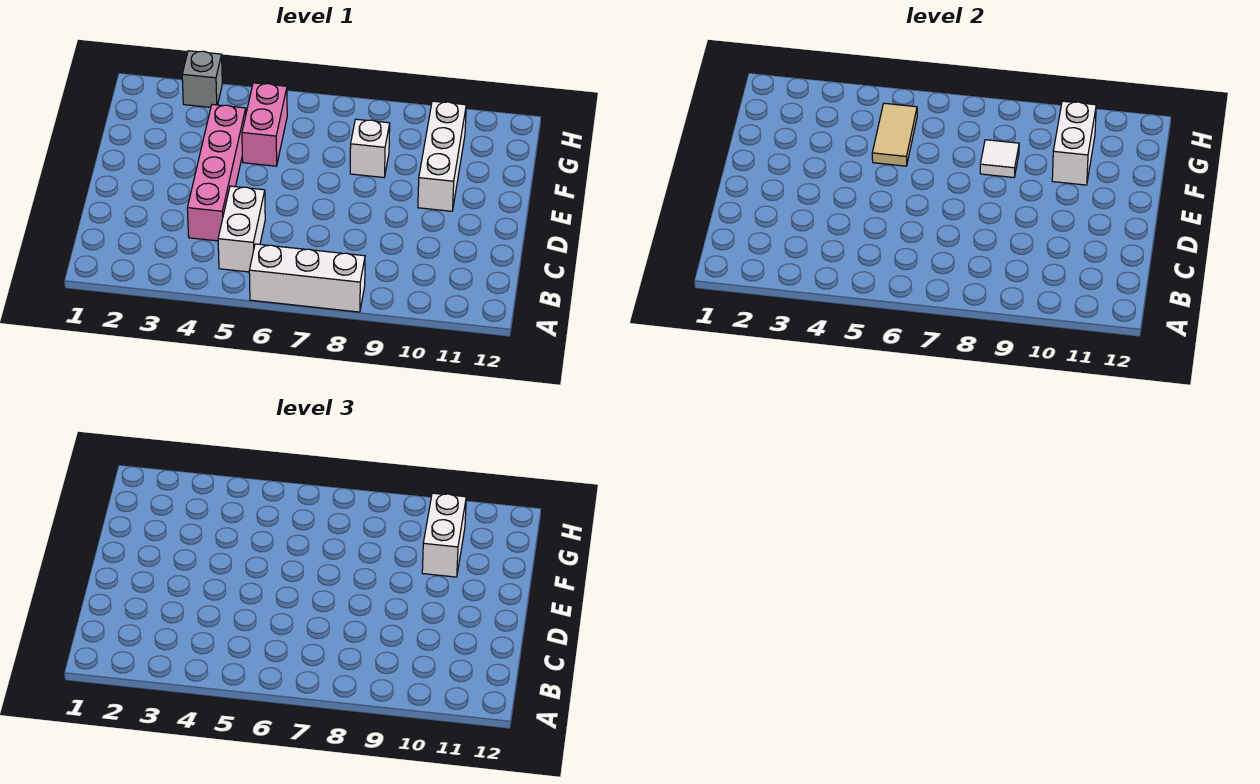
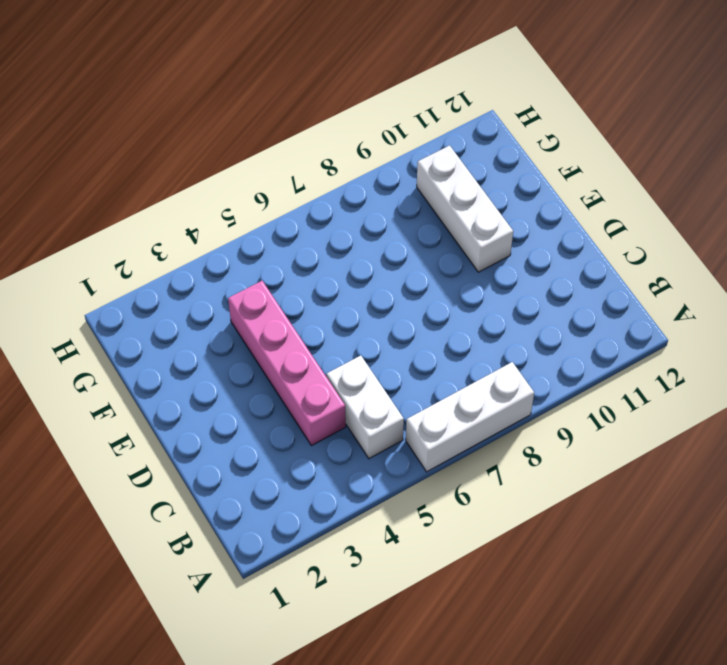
none -> pink brick F5:G5 level 1
none -> white brick F8 level 1

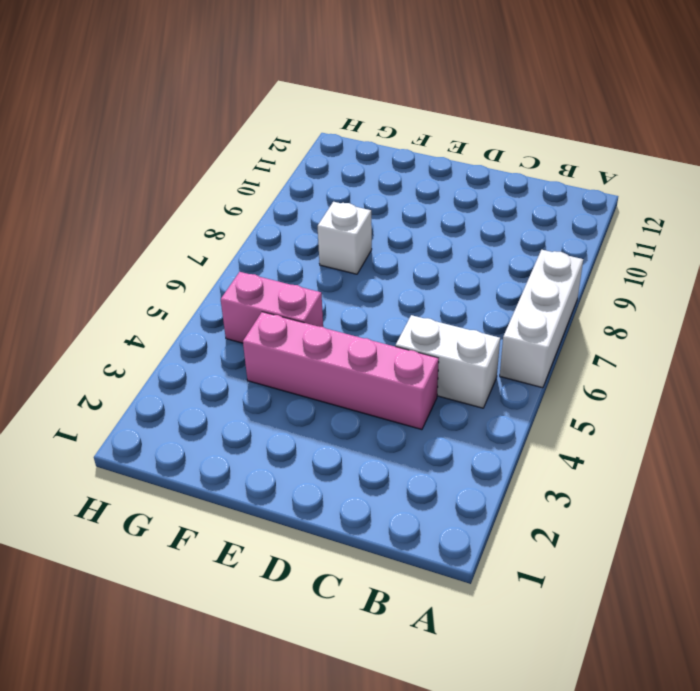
none -> white brick E10:G10 level 1
none -> grey brick H3 level 1

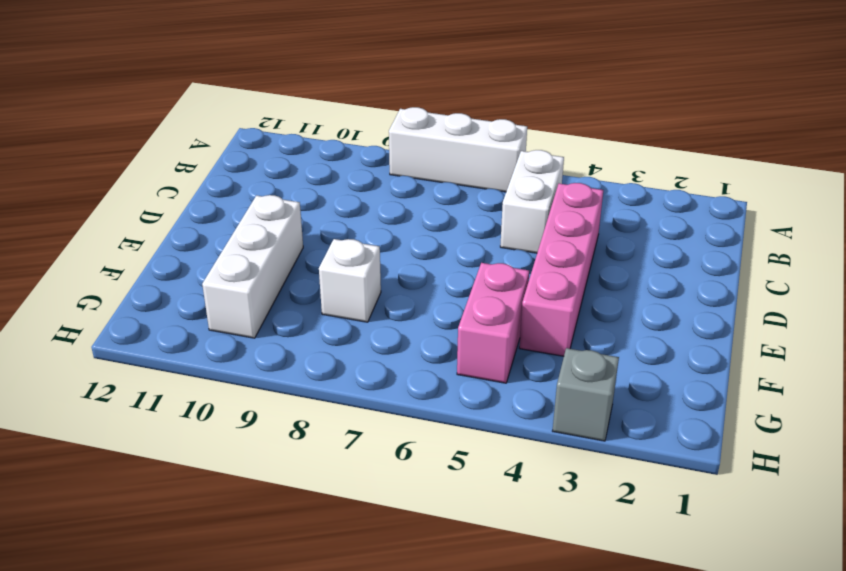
none -> tan tile F5:G5 level 2
none -> white tile F8 level 2

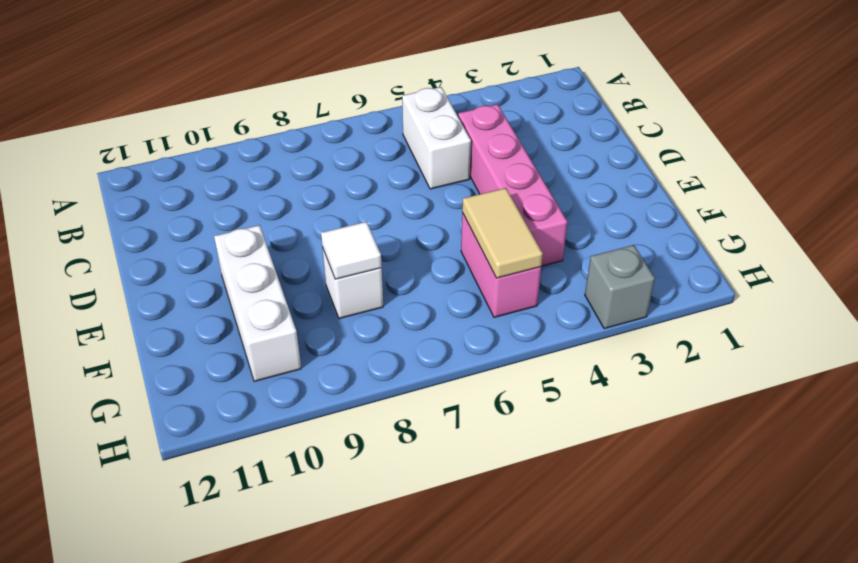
none -> white brick A6:A8 level 1
none -> white brick F10:G10 level 2

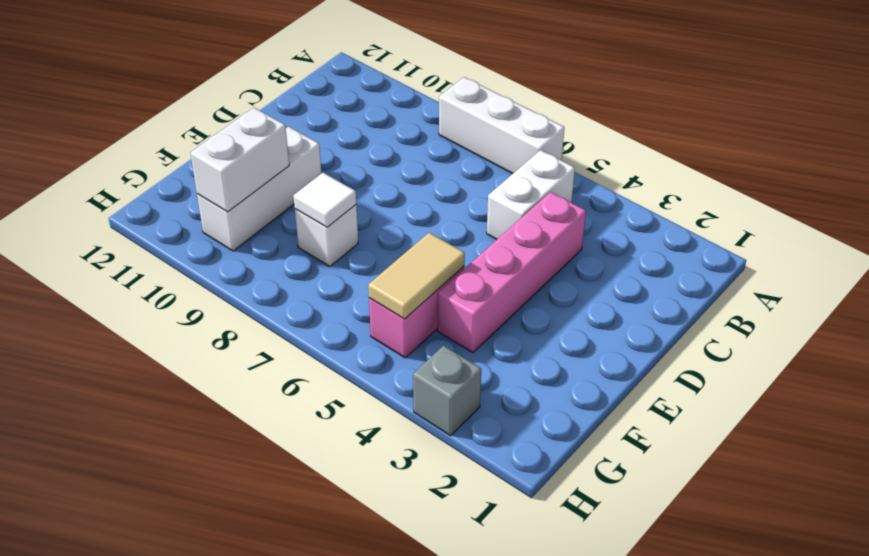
none -> white brick F10:G10 level 3

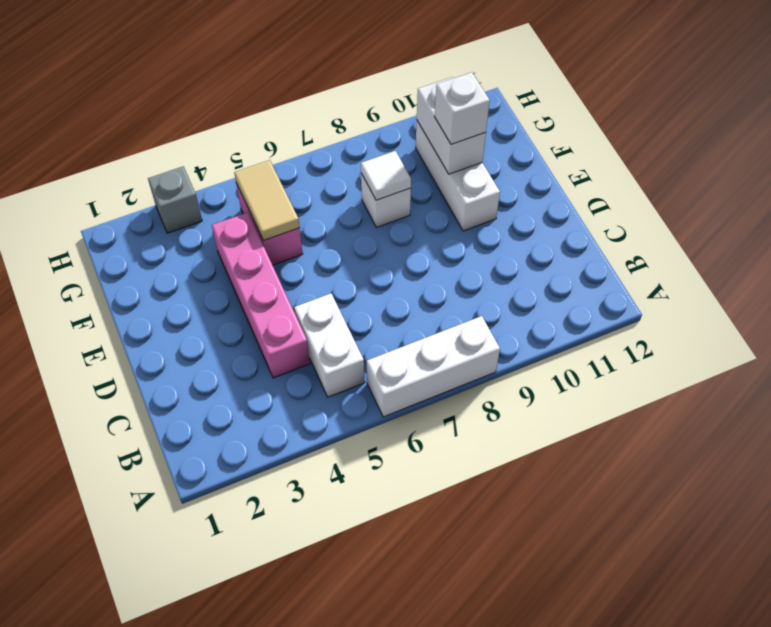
white brick F10 level 3 -> white brick F10:G10 level 3

